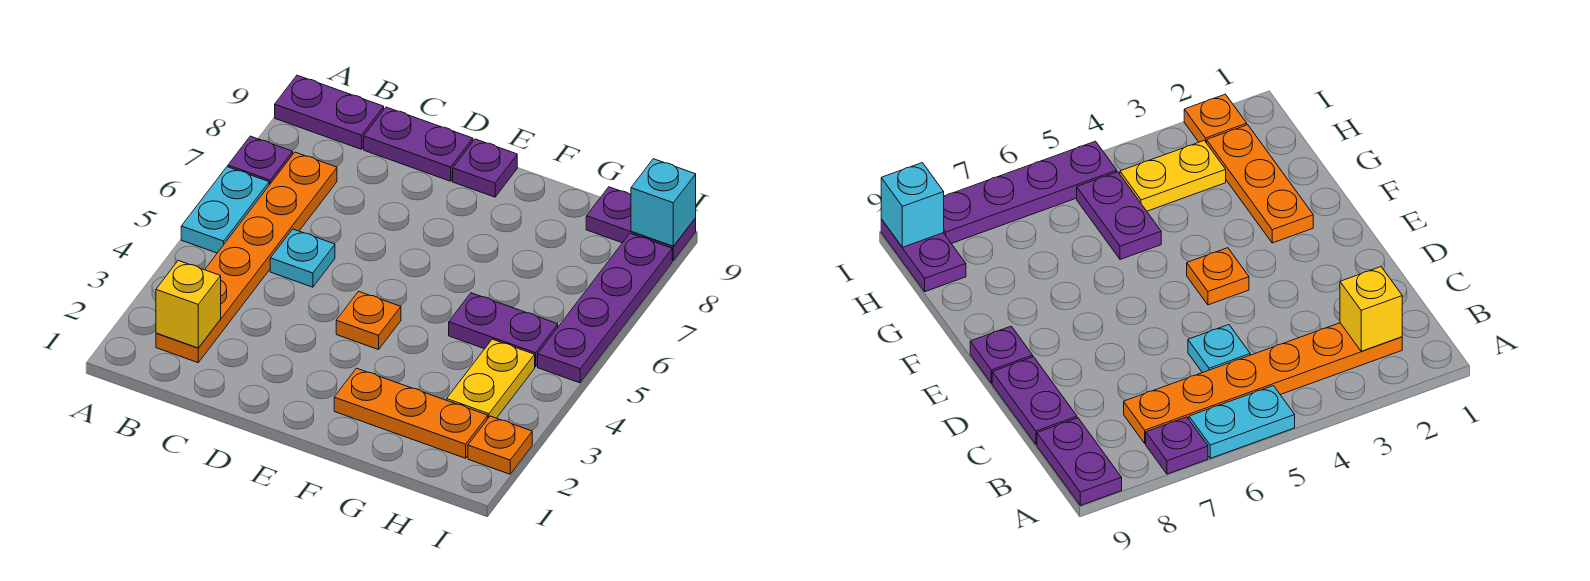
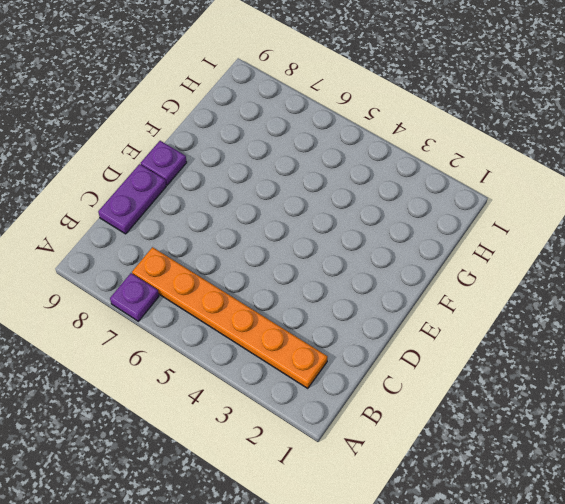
none -> cyan plate A5:A6 level 1
none -> purple plate A9:B9 level 1
none -> cyan plate C5 level 1

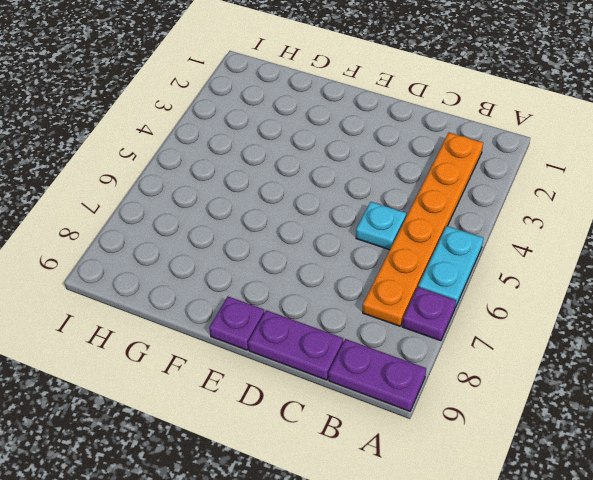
none -> orange plate E4 level 1
none -> orange plate F2:H2 level 1
none -> purple plate G5:H5 level 1

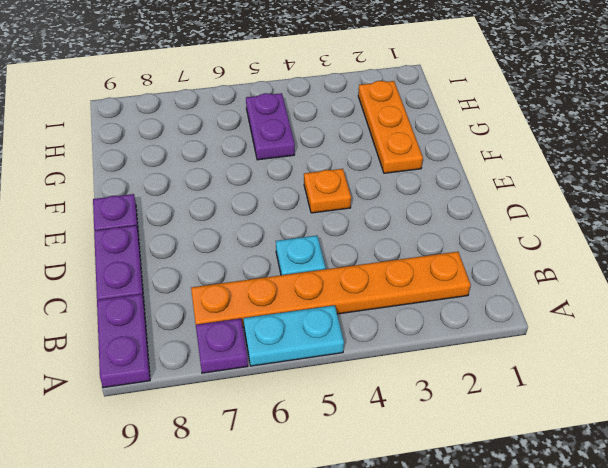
none -> yellow plate H3:H4 level 1
none -> purple plate H9:I9 level 1
none -> orange plate I2 level 1

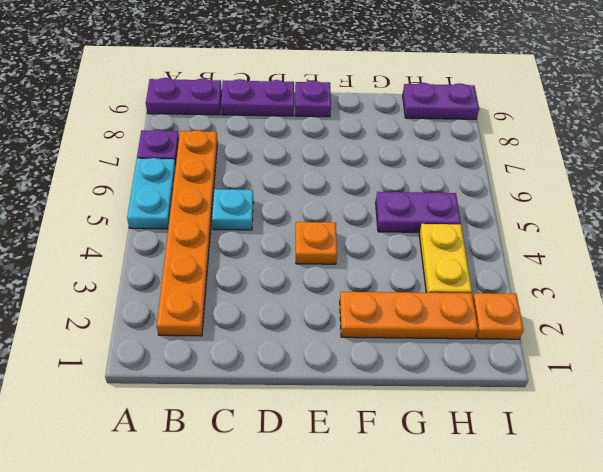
none -> purple plate I5:I8 level 1
none -> yellow brick B2 level 2
none -> cyan brick I9 level 2

